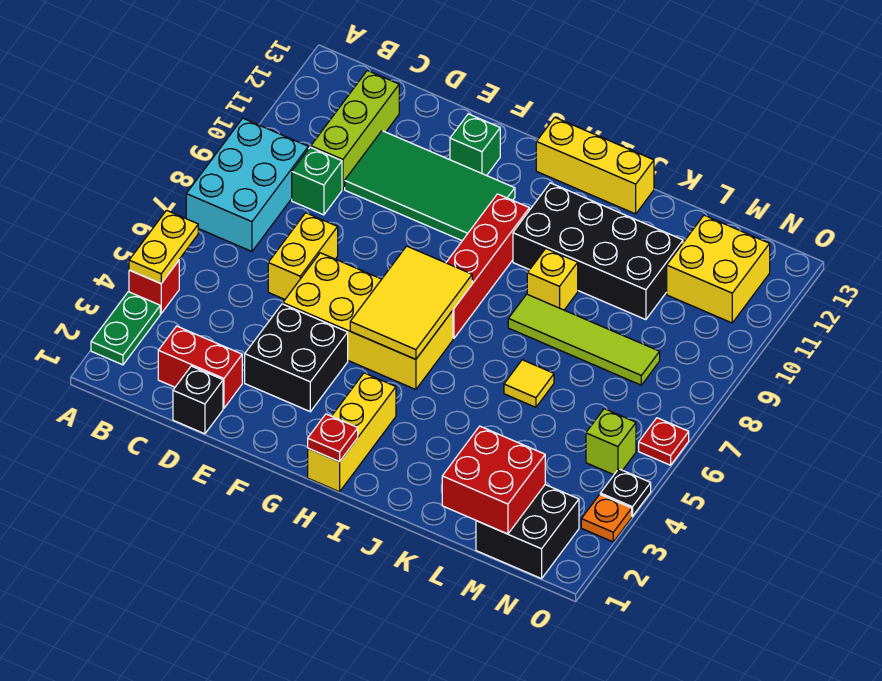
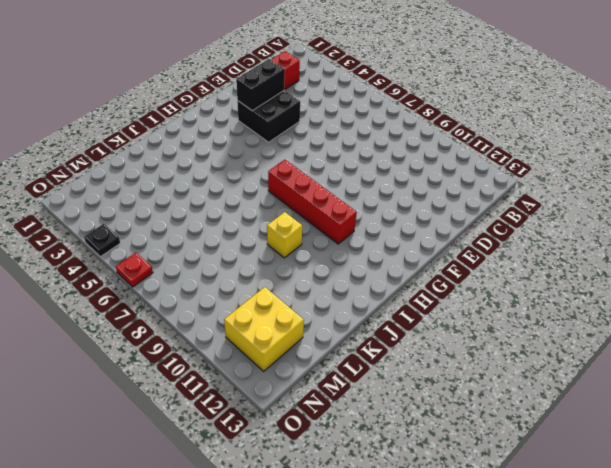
black brick E3:F3 level 2 -> none
none -> green plate A2:A3 level 1
none -> red brick A4 level 1
none -> cyan brick A7:B9 level 1

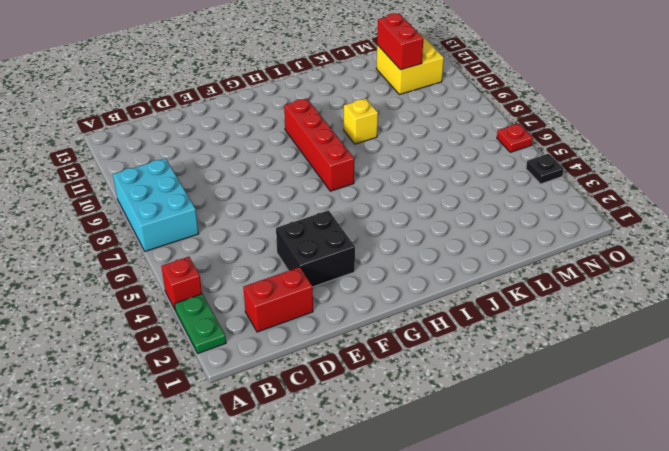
red brick M11:M12 level 2 -> none
none -> green brick C9 level 1
none -> lime brick C10:C12 level 1
none -> black brick D1 level 1

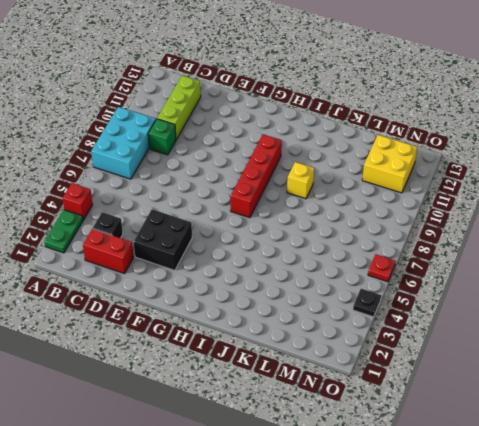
black brick C3 level 1 -> black brick D1 level 1
none -> yellow brick D6:D7 level 1
none -> green tile D10:G11 level 1
none -> yellow brick E5:H6 level 1

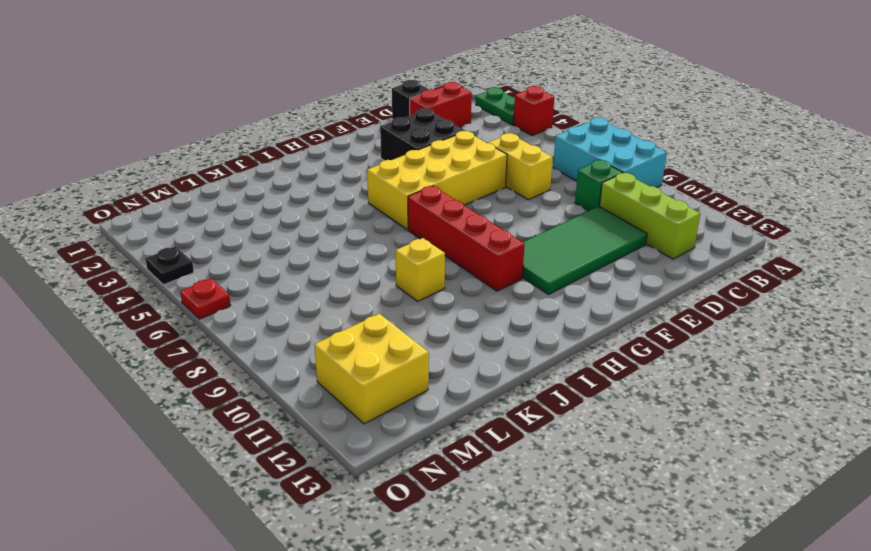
none -> green brick F12 level 1
none -> yellow brick H1:H3 level 1
none -> yellow brick H13:J13 level 1

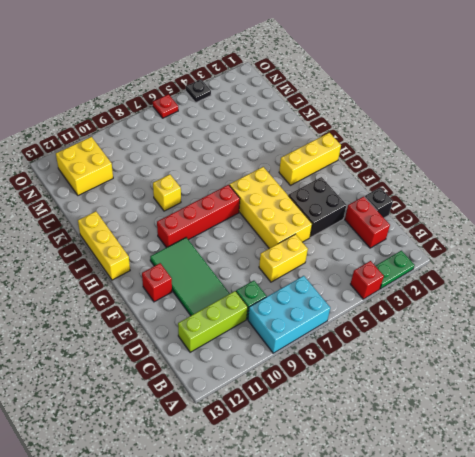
red brick F12 level 1 -> green brick F12 level 1
none -> black brick I10:L11 level 1
none -> lime tile J8:M8 level 1
none -> yellow tile K6 level 1

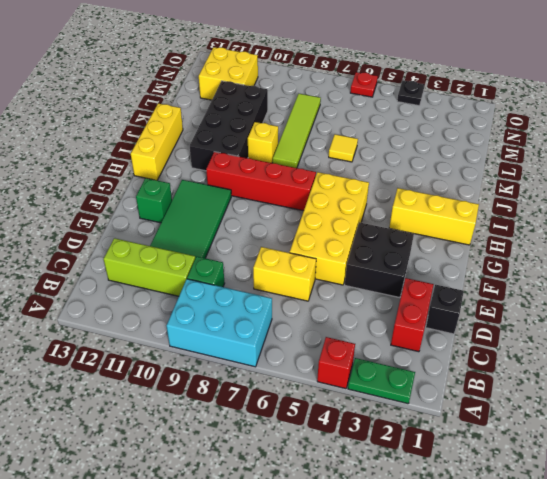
none -> black brick M1:N2 level 1
none -> lime brick N5 level 1
none -> orange plate O3 level 1

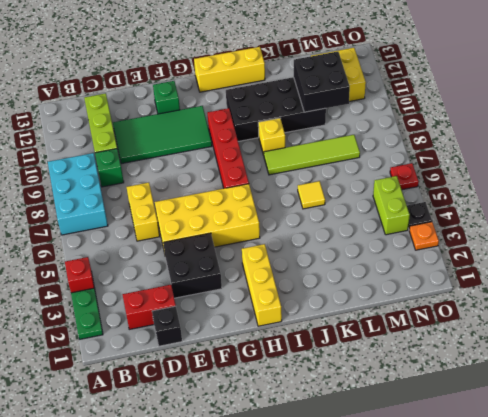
black brick L10:M11 level 2 -> black brick M1:N2 level 1
lime brick N4:N5 level 1 -> lime brick N5 level 1
none -> yellow plate A4:A5 level 2
none -> yellow tile G5:H7 level 2
none -> red plate H1 level 2

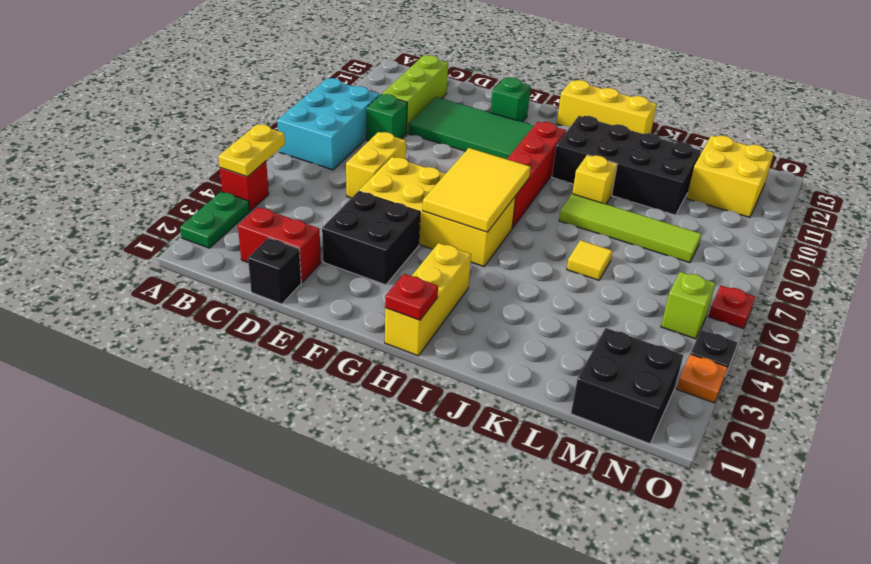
none -> red brick L1:M2 level 2

